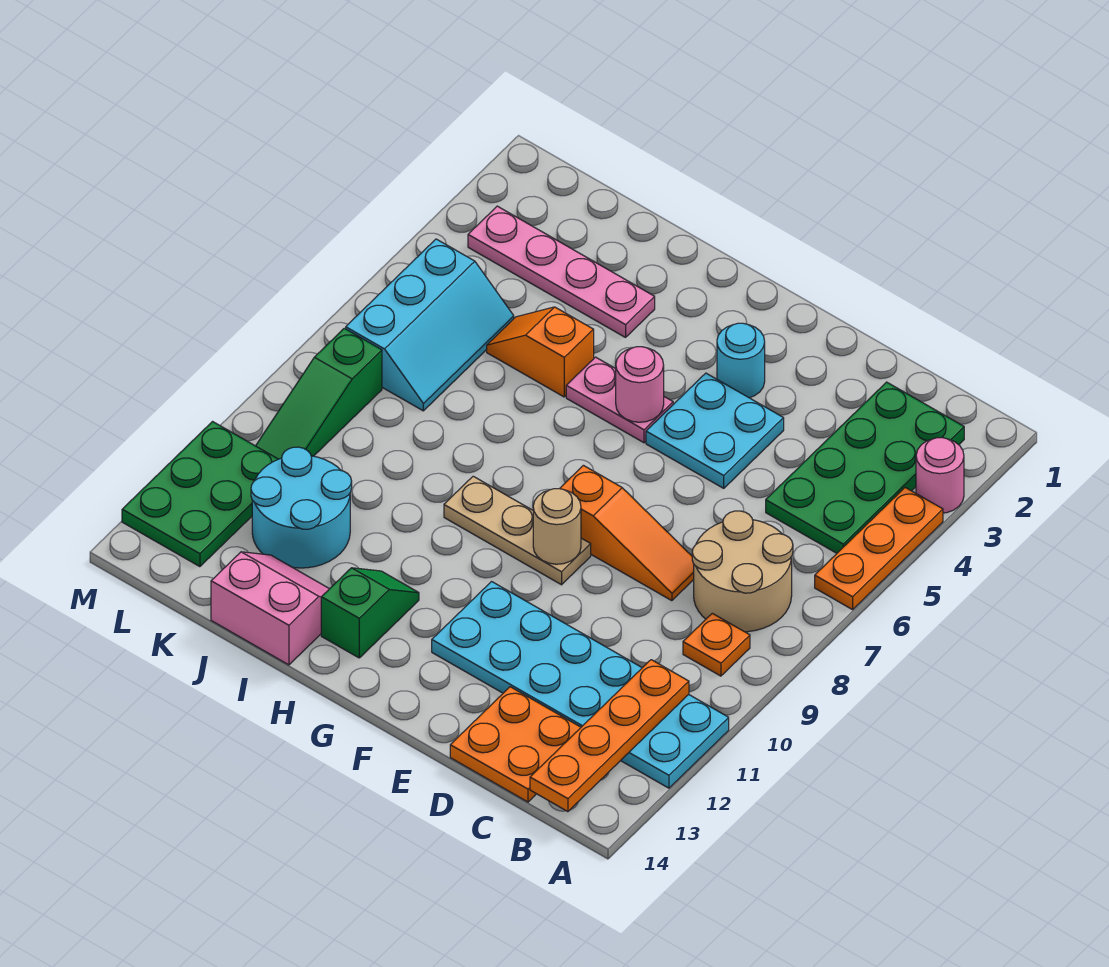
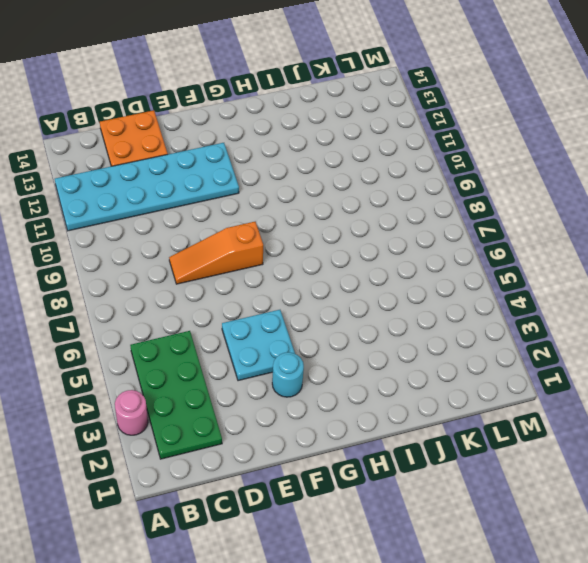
none -> orange plate A4:A6 level 1
none -> tan round brick B7:C8 level 1
none -> orange plate B9 level 1

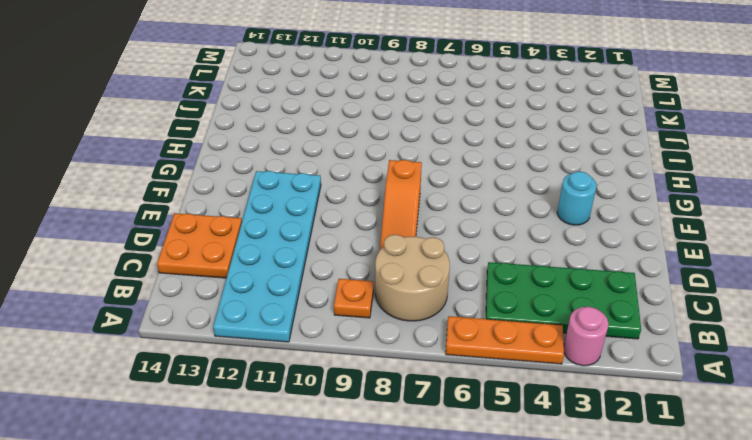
none -> cyan plate E4:F5 level 1
none -> tan plate F9:H9 level 1
none -> pink plate G5:H5 level 1

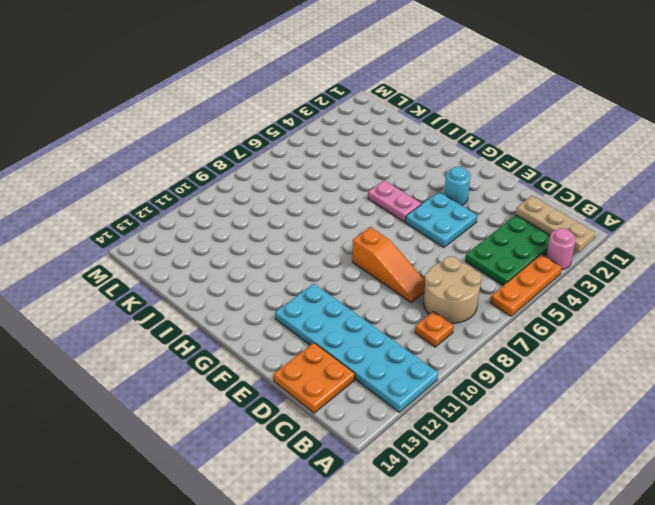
tan plate A2:C2 level 2 -> tan plate F9:H9 level 1
none -> green slope H12:H13 level 1 top 13
none -> pink plate I3:L3 level 1
none -> orange slope I5:J5 level 1 top I

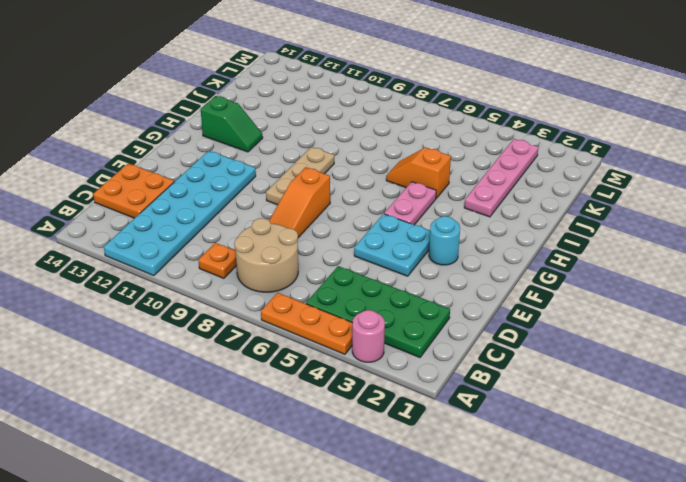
orange slope I5:I6 level 1 top 5 -> orange slope I5:J5 level 1 top I
none -> pink slope I13:J14 level 1 top 14
none -> cyan round brick J11:K12 level 1
none -> cyan slope K5:L7 level 1 top L

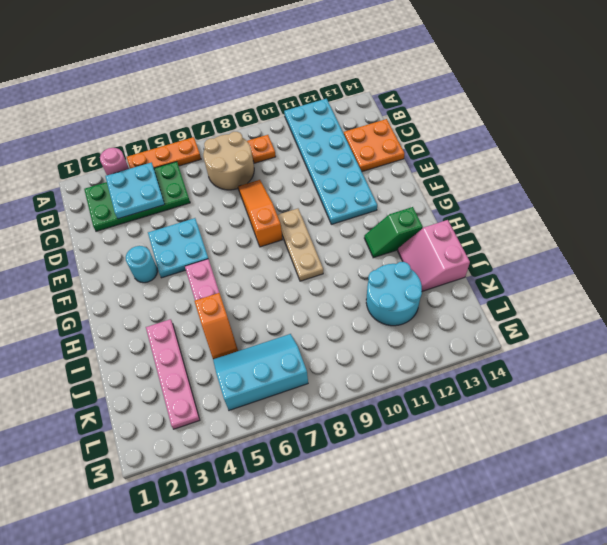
cyan plate B3:C4 level 2 -> none
none -> green slope L8:L10 level 1 top 8
none -> green plate L11:M13 level 1
none -> orange plate B11:B14 level 2

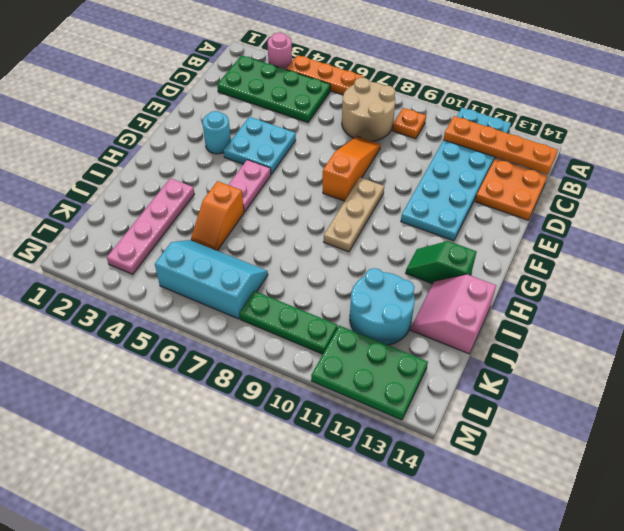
green plate L8:L10 level 1 -> green slope L8:L10 level 1 top 8
none -> tan round brick F9 level 2
none -> pink round brick G5 level 2

